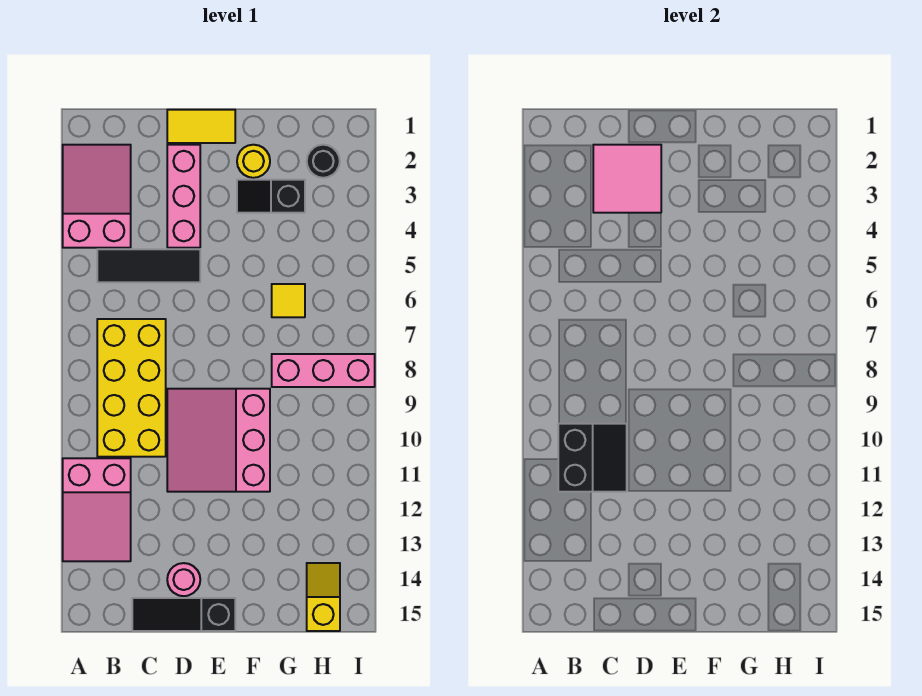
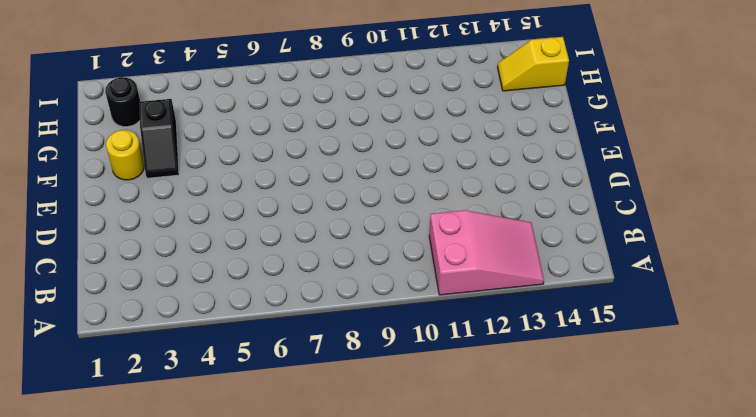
none -> pink slope A2:B4 level 1 top 4
none -> black tile B5:D5 level 1
none -> yellow brick B7:C10 level 1

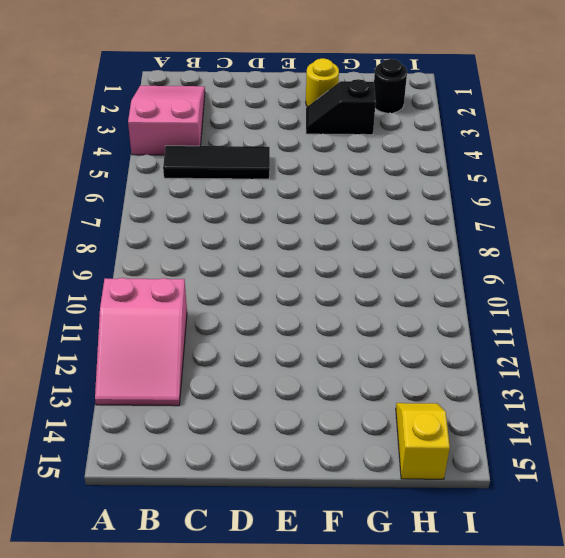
none -> yellow brick B7:C10 level 1
none -> black slope C15:E15 level 1 top E
none -> yellow tile D1:E1 level 1

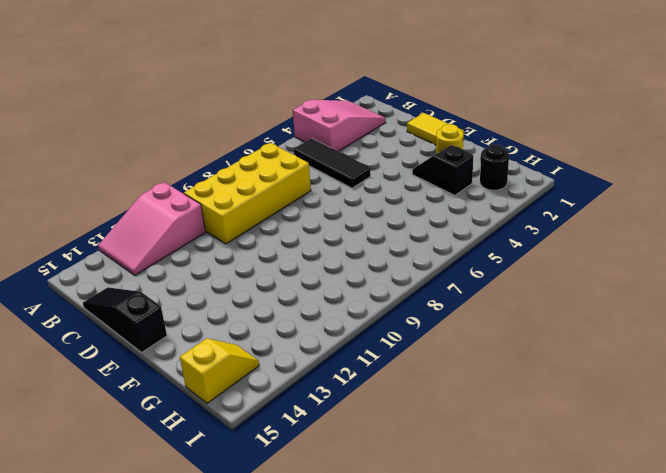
none -> pink brick D2:D4 level 1
none -> pink slope D9:F11 level 1 top F
none -> pink round brick D14 level 1

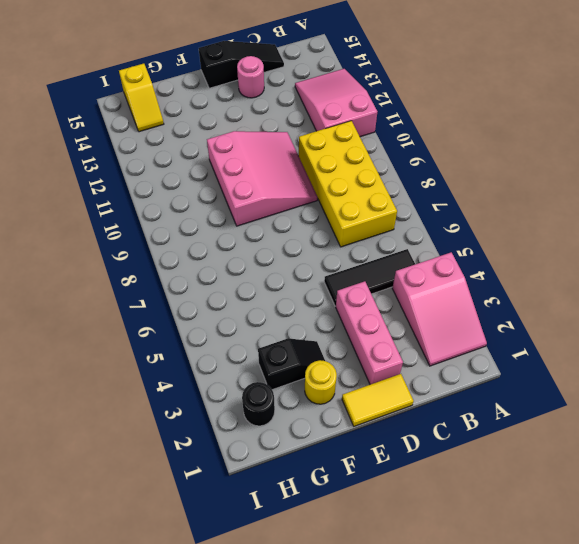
none -> yellow tile G6 level 1
none -> pink brick G8:I8 level 1
none -> black slope B10:C11 level 2 top B

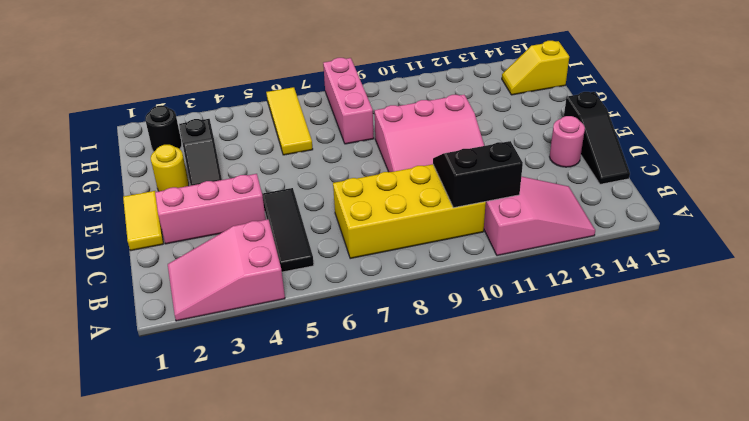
yellow tile G6:I6 level 1 -> yellow tile G6 level 1
none -> pink tile C2:D3 level 2

